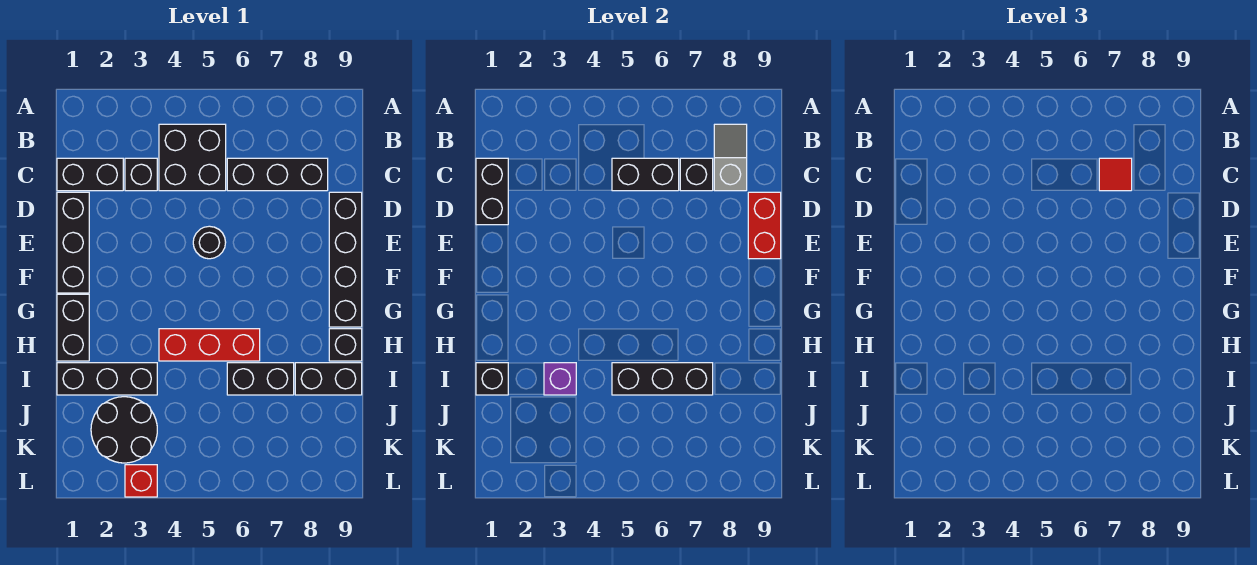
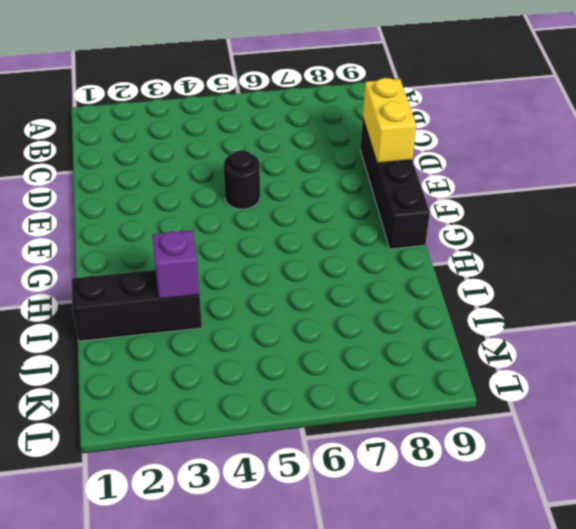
yellow brick D9:E9 level 2 -> red brick D9:E9 level 2
none -> black brick B4:C5 level 1
none -> black brick C1:C2 level 1
none -> black brick C3 level 1

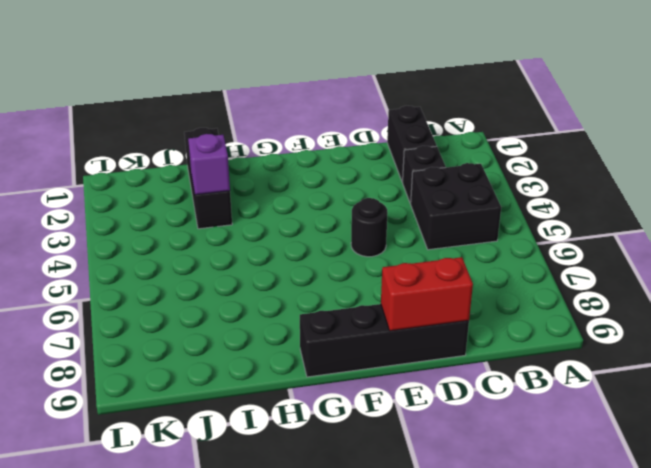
none -> black brick C6:C8 level 1
none -> black brick D1:F1 level 1
none -> black brick G1:H1 level 1

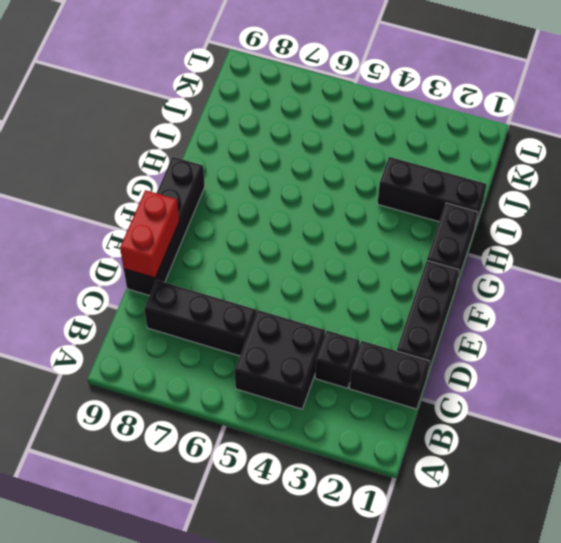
none -> black round brick E5 level 1
none -> red brick H4:H6 level 1
none -> black brick H9 level 1

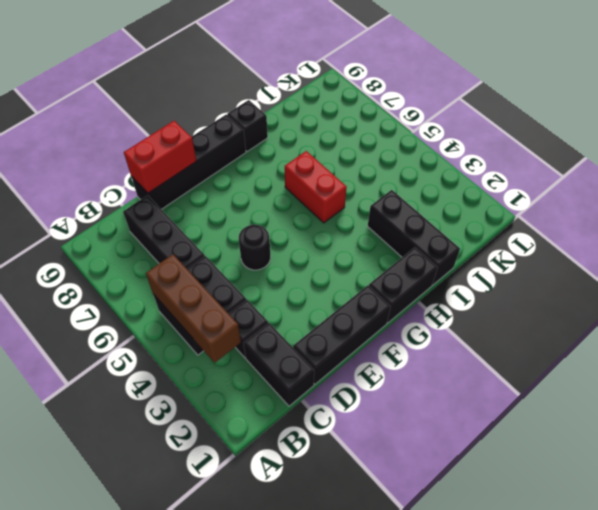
brown brick B3:B5 level 2 -> none
red brick H5:H6 level 1 -> red brick H4:H6 level 1
none -> black brick I6:I7 level 1
none -> black brick I8:I9 level 1
none -> black round brick J2:K3 level 1

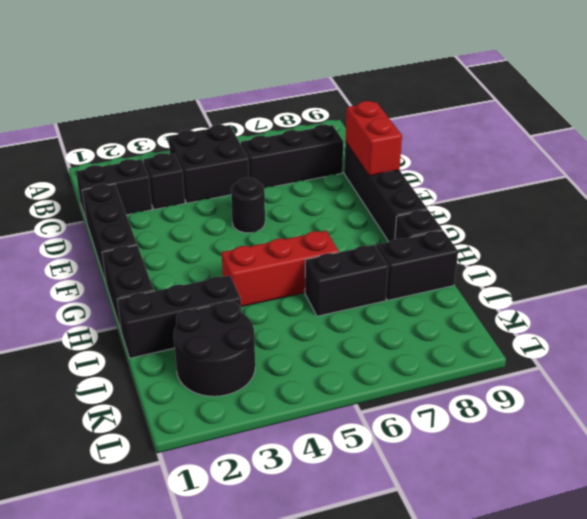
none -> red brick L3 level 1
none -> grey slope B8:C8 level 2 top C
none -> black brick C1:D1 level 2

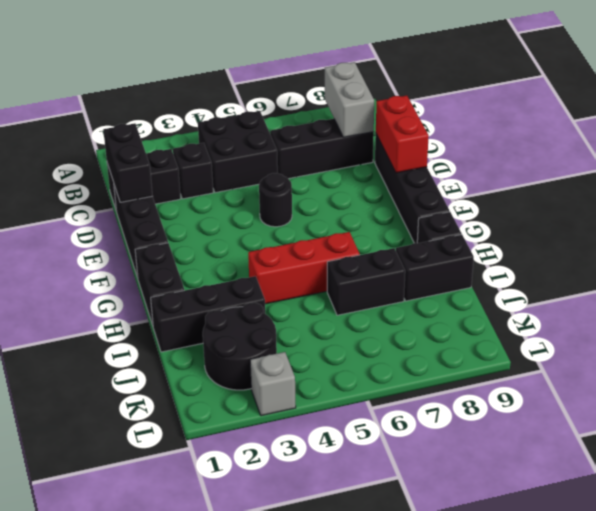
grey brick B8:C8 level 2 -> grey slope B8:C8 level 2 top C
grey brick L3 level 1 -> red brick L3 level 1
none -> black brick C5:C6 level 2
none -> black brick C7 level 2
none -> black brick I1 level 2

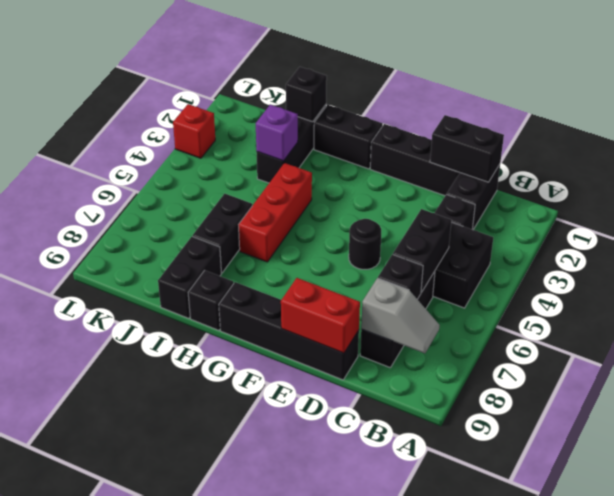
none -> black round brick J2:K3 level 1
none -> black brick I5:I7 level 2
none -> red tile C7 level 3

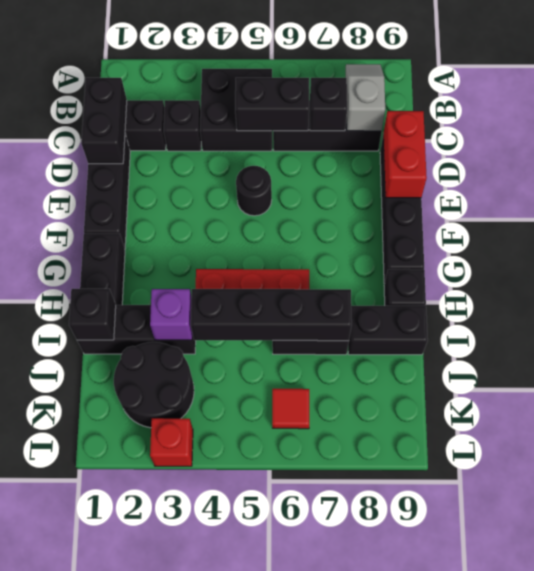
black brick I4:I7 level 2 -> black brick I5:I7 level 2
red tile K6 level 1 -> red tile C7 level 3

